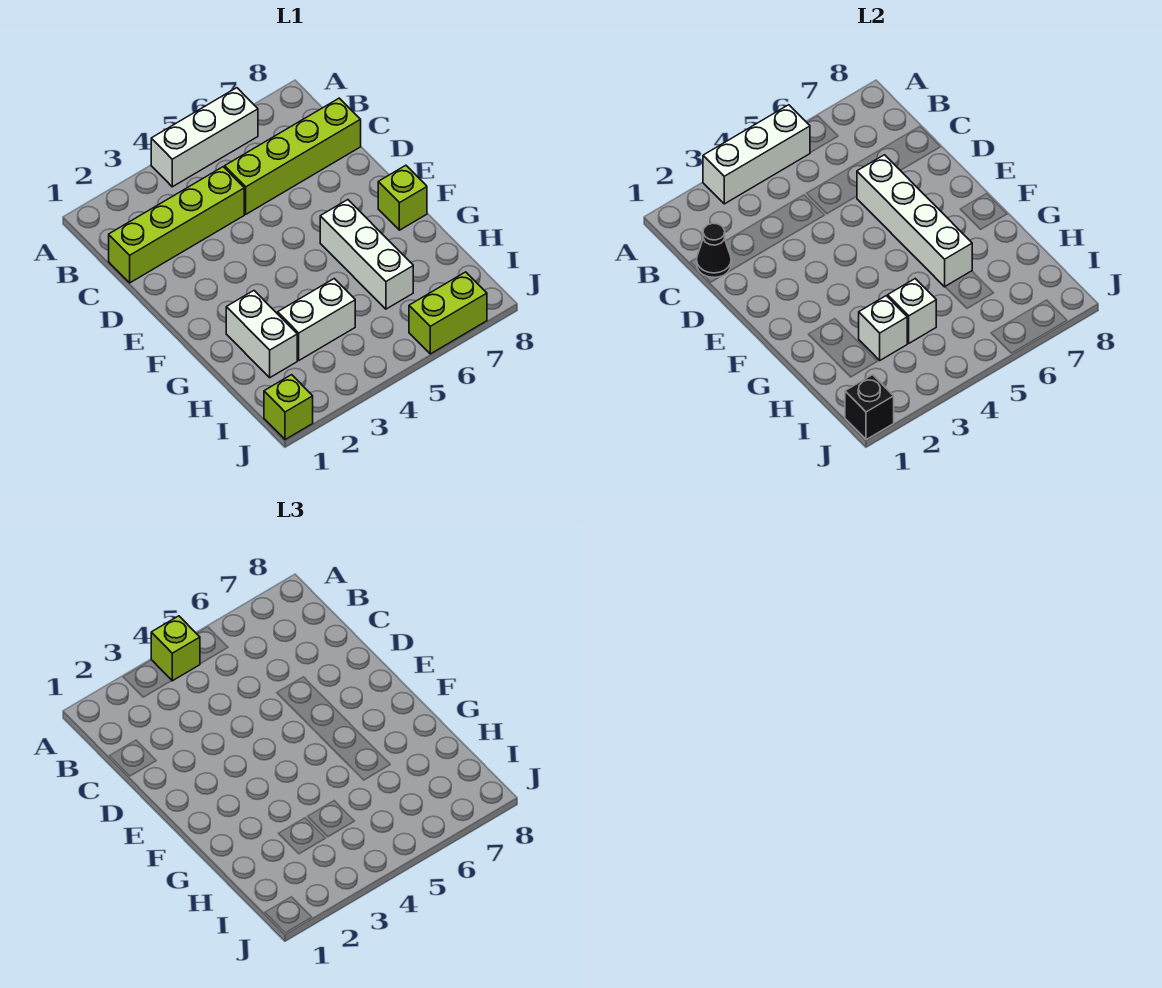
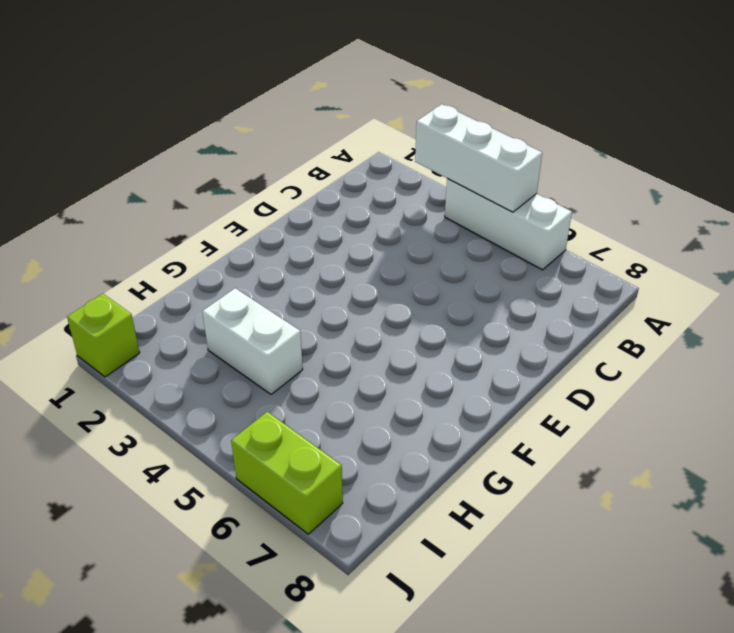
none -> lime brick C1:C4 level 1
none -> lime brick C5:C8 level 1
none -> white brick F6:H6 level 1

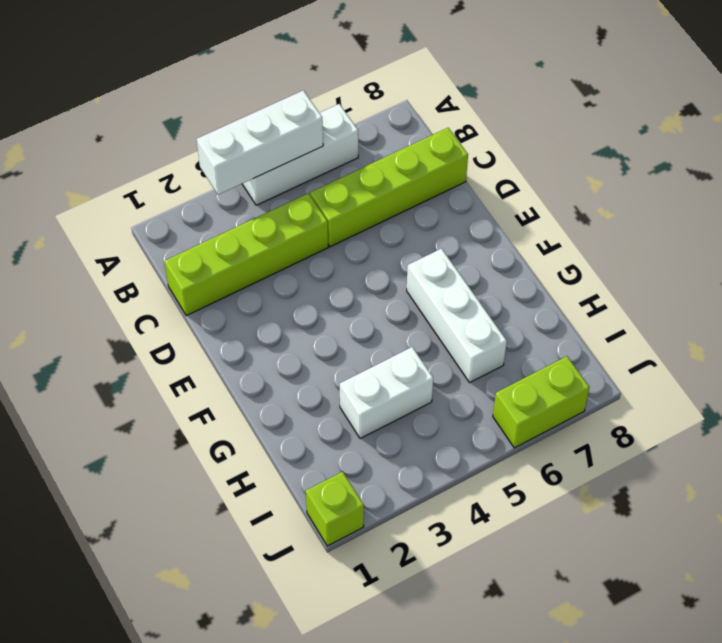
none -> lime brick F8 level 1
none -> white brick G2:H2 level 1
none -> black cone C1 level 2

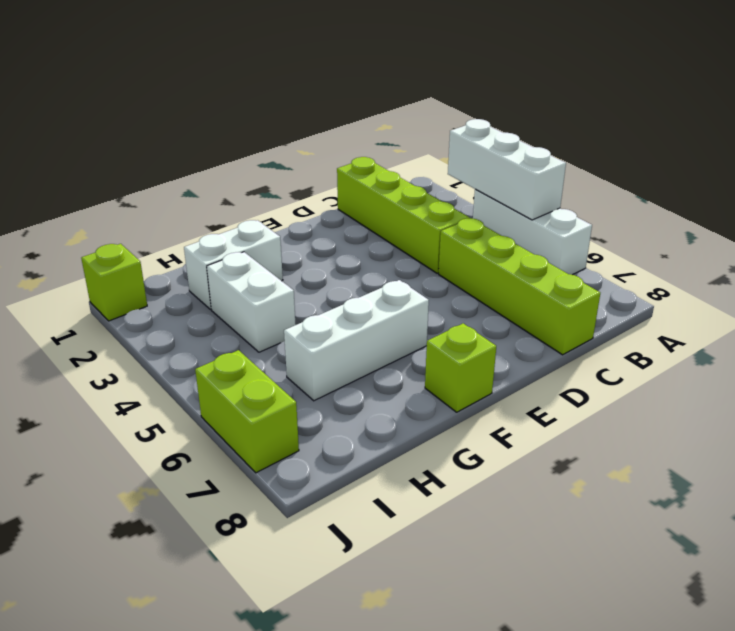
none -> black cone C1 level 2
none -> white brick D6:G6 level 2
none -> white brick H3 level 2

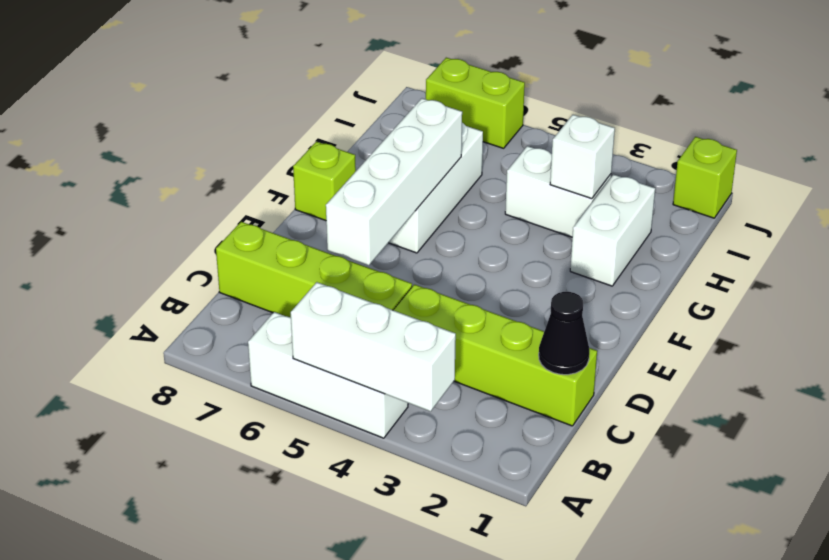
none -> white brick H4 level 2
none -> black brick J1 level 2
none -> lime brick A4 level 3

